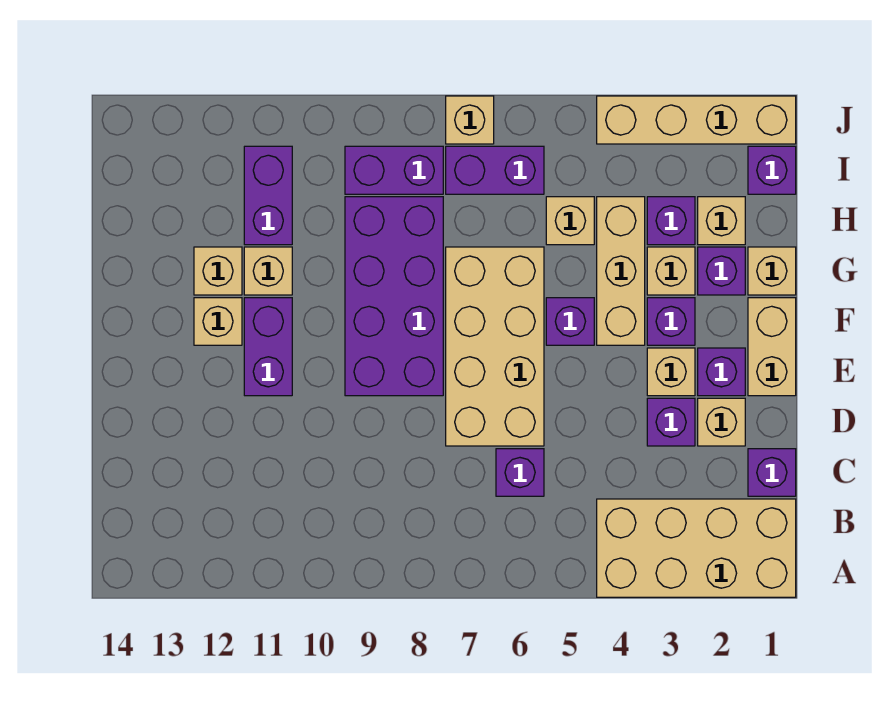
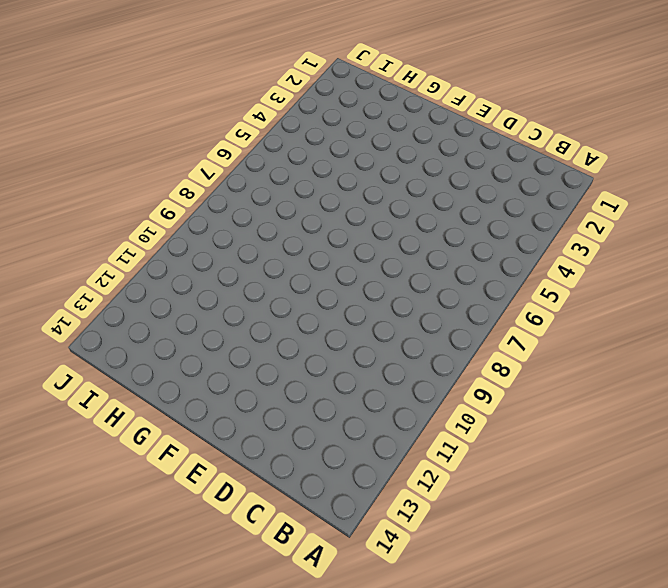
none -> tan brick A1:B4 level 1
none -> purple brick C1 level 1
none -> purple brick C6 level 1

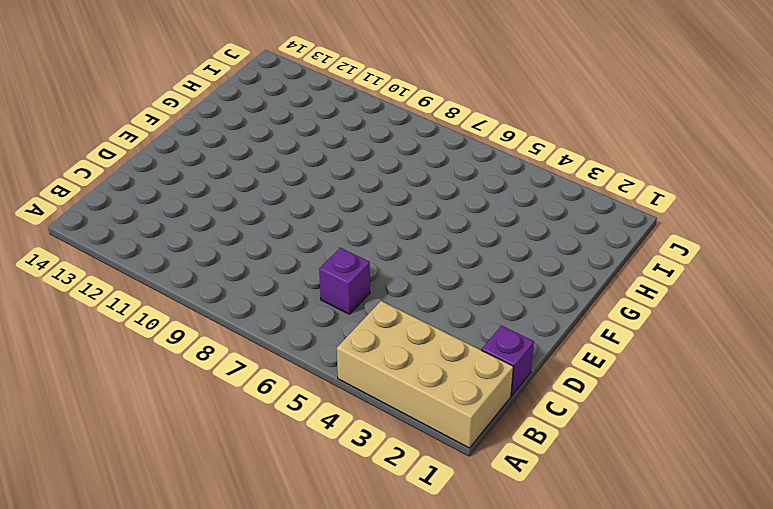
none -> tan brick D2 level 1
none -> purple brick D3 level 1
none -> tan brick D6:G7 level 1

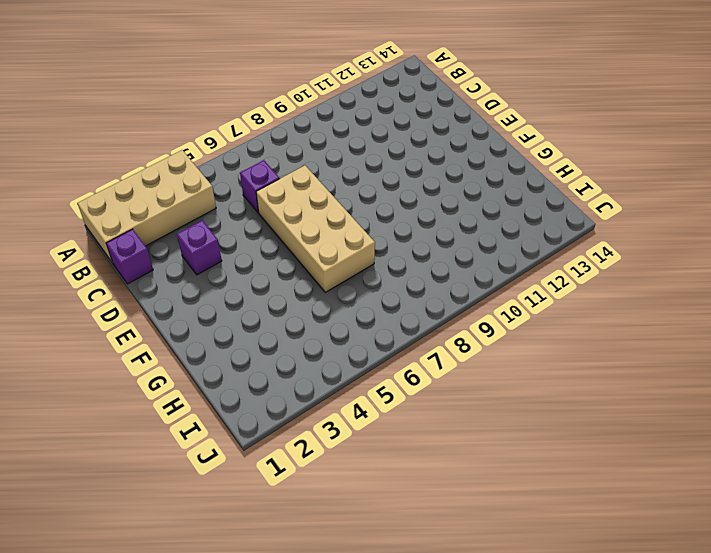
none -> tan brick D2 level 1
none -> tan brick E1:F1 level 1
none -> purple brick E2 level 1

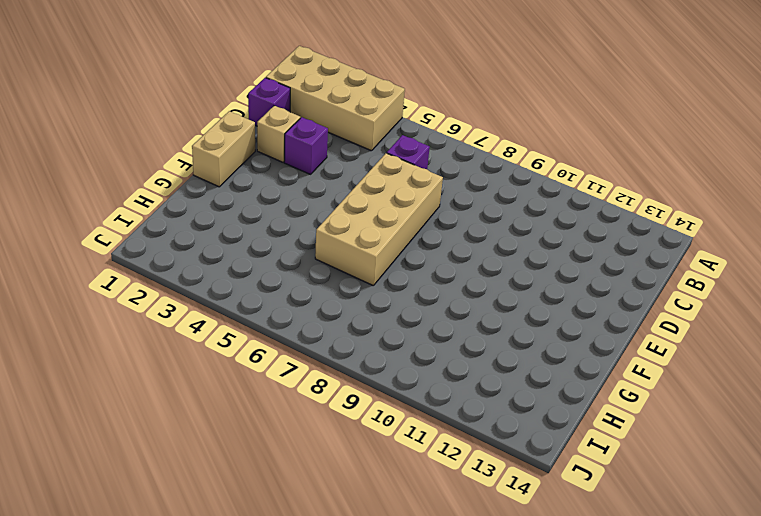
none -> purple brick E2 level 1
none -> tan brick E3 level 1
none -> purple brick E8:H9 level 1

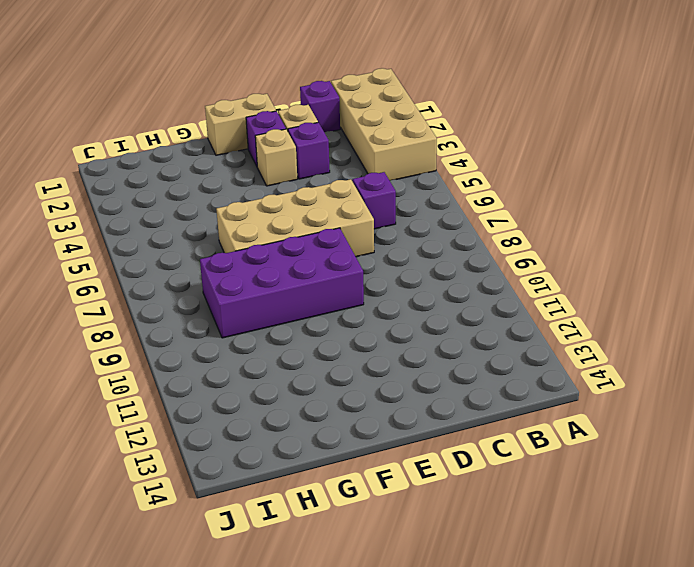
none -> purple brick E11:F11 level 1
none -> purple brick F3 level 1
none -> tan brick F4:H4 level 1

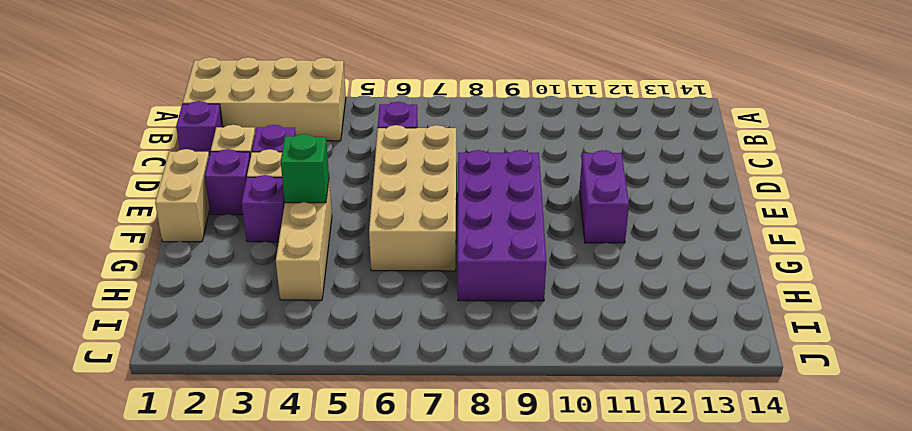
green brick F4 level 2 -> none
none -> purple brick F5 level 1
none -> tan brick F12 level 1
none -> tan brick G1 level 1

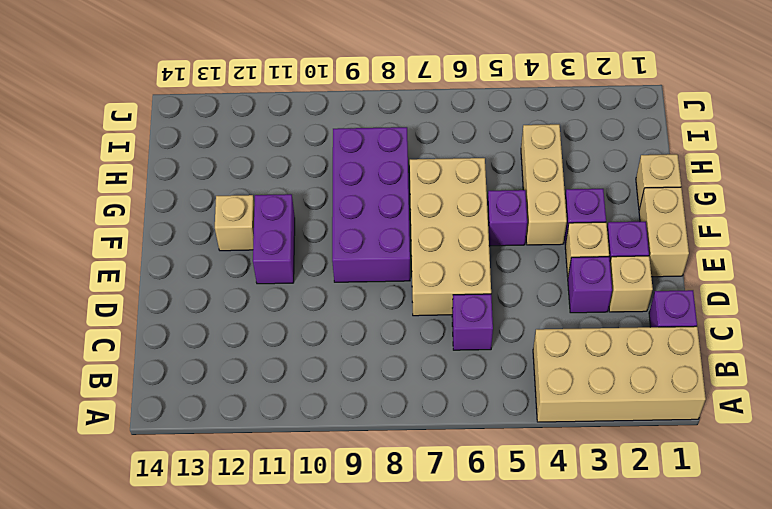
none -> purple brick G2 level 1
none -> tan brick G3 level 1
none -> tan brick G11 level 1

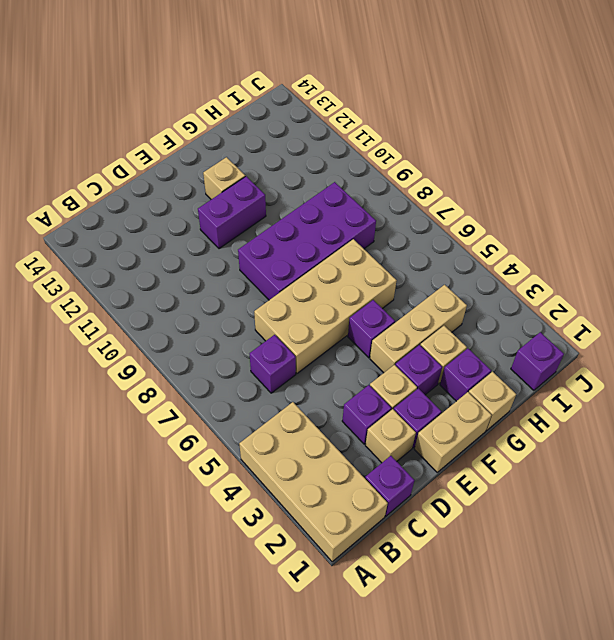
none -> tan brick G11 level 1
none -> tan brick G12 level 1
none -> tan brick H2 level 1

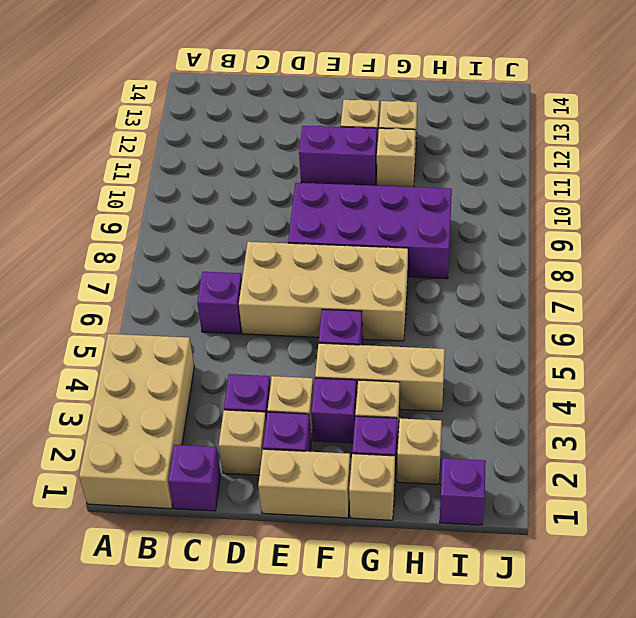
none -> purple brick H3 level 1
none -> tan brick H5 level 1
none -> purple brick H11:I11 level 1

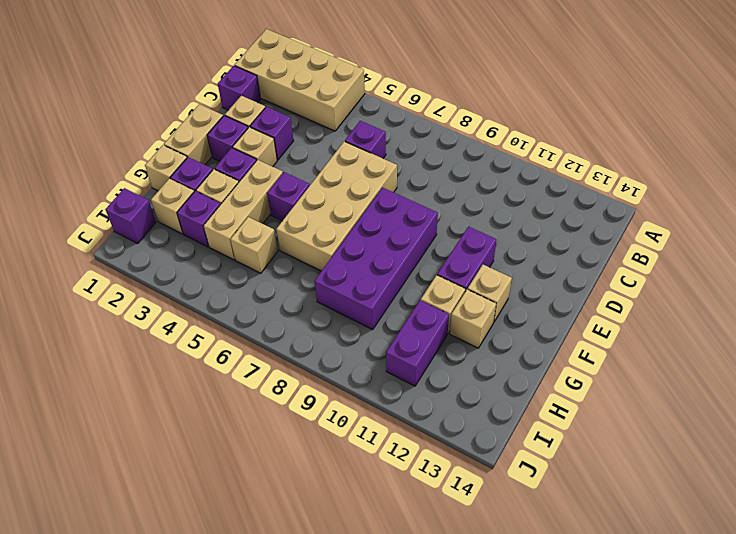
none -> purple brick I6:I7 level 1
none -> purple brick I8:I9 level 1
none -> tan brick J1:J4 level 1

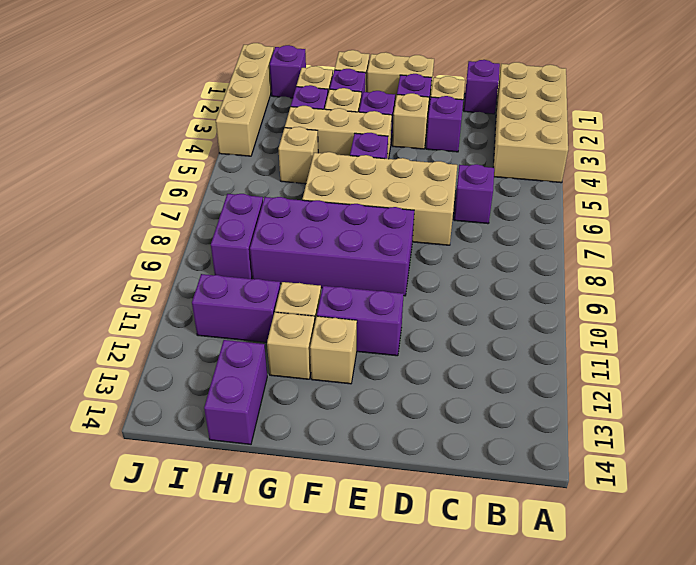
purple brick H13:H14 level 1 -> purple brick I6:I7 level 1
none -> tan brick J7 level 1

